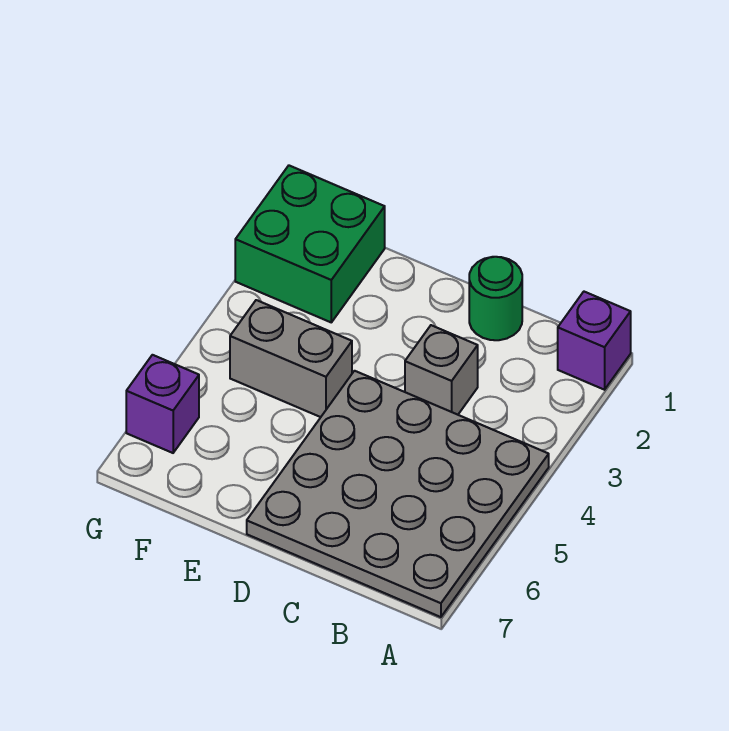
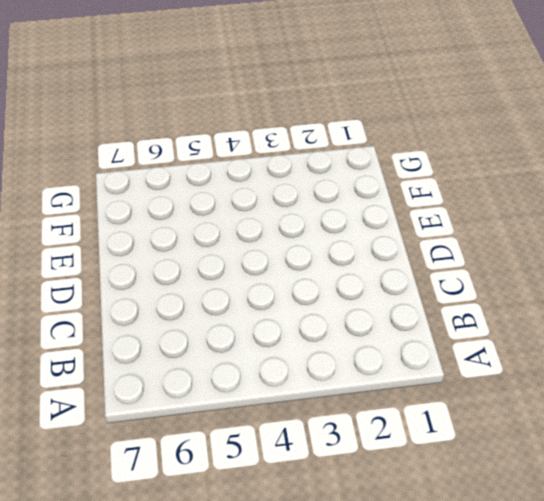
none -> purple brick A1 level 1
none -> grey plate A4:D7 level 1

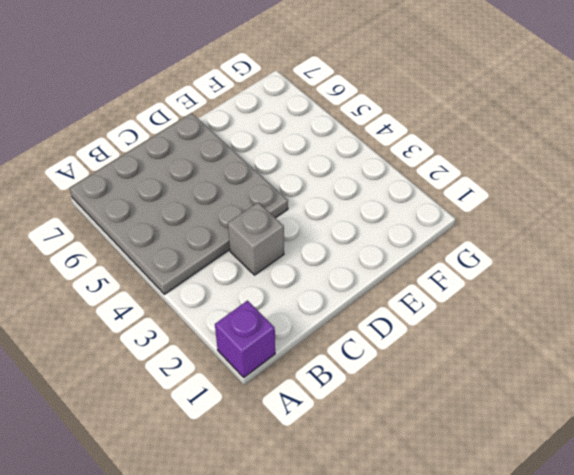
none -> green round brick C1 level 1
none -> grey brick E4:F4 level 1

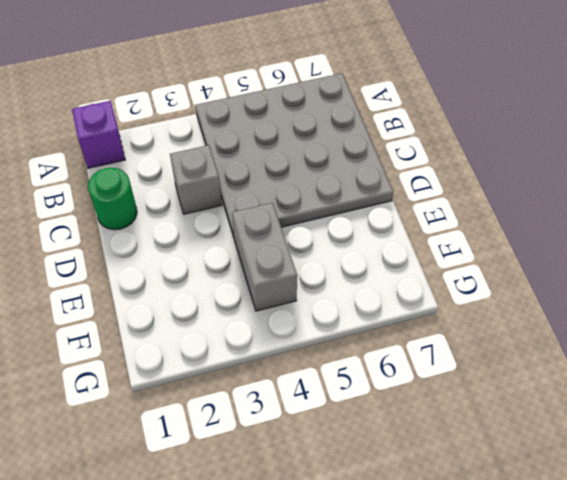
none -> green brick F1:G2 level 1
none -> purple brick G6 level 1

